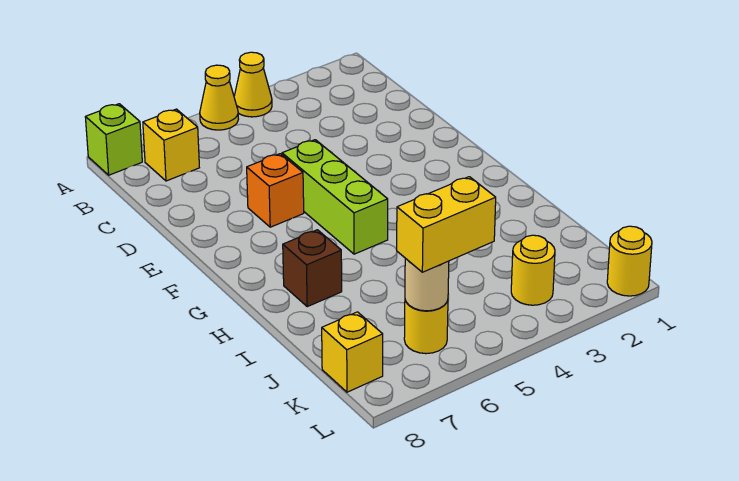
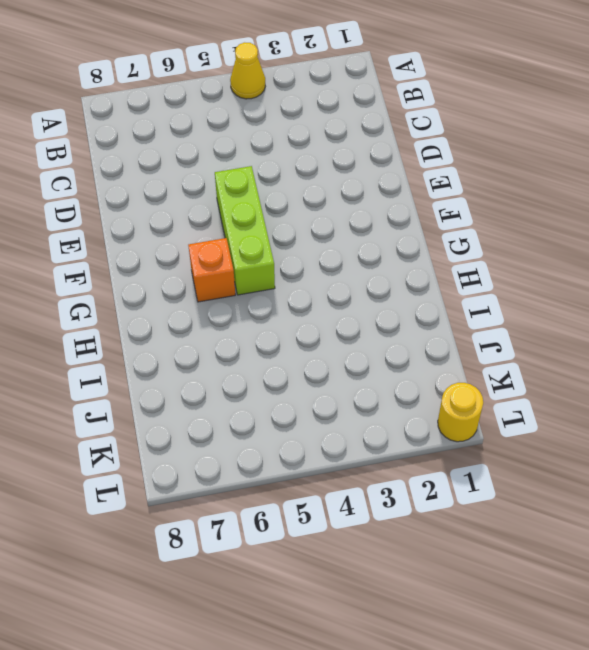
orange brick G6 level 1 -> orange brick E6 level 1
none -> yellow cone A5 level 1
none -> lime brick A8 level 1
none -> yellow brick B7 level 1

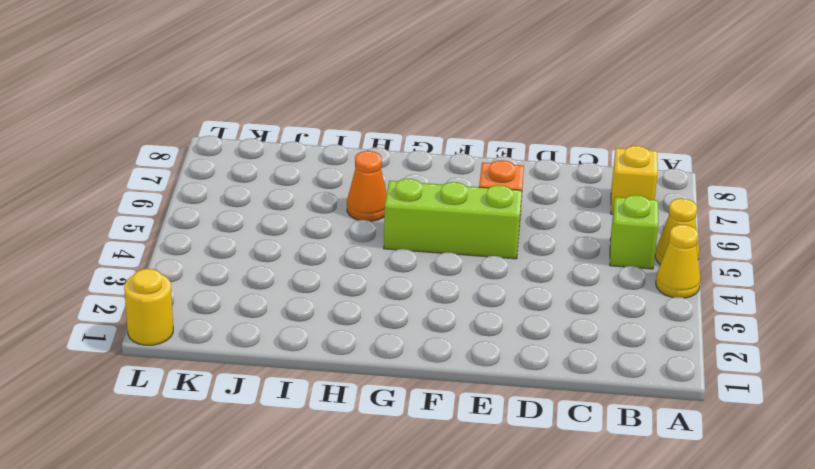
lime brick B5 level 1 -> lime brick A8 level 1
orange cone H6 level 1 -> none
none -> brown brick H7 level 1
none -> yellow round brick K3 level 1
none -> yellow round brick K6 level 1

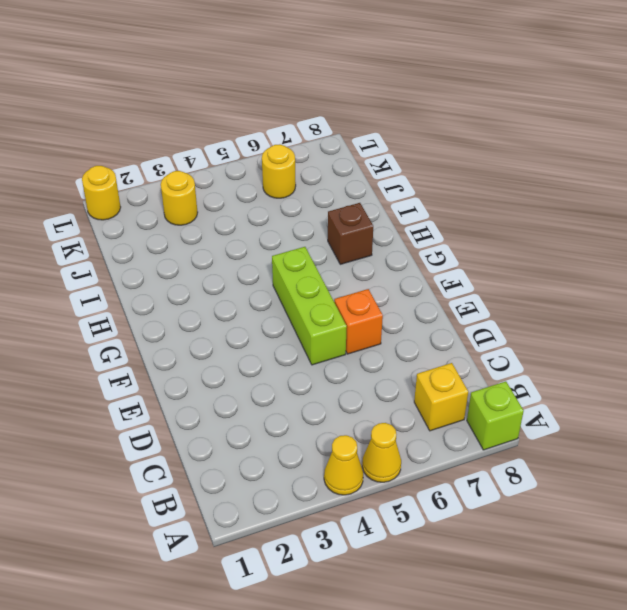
none -> yellow brick K8 level 1
none -> tan round brick K6 level 2
none -> yellow brick K5:K6 level 3

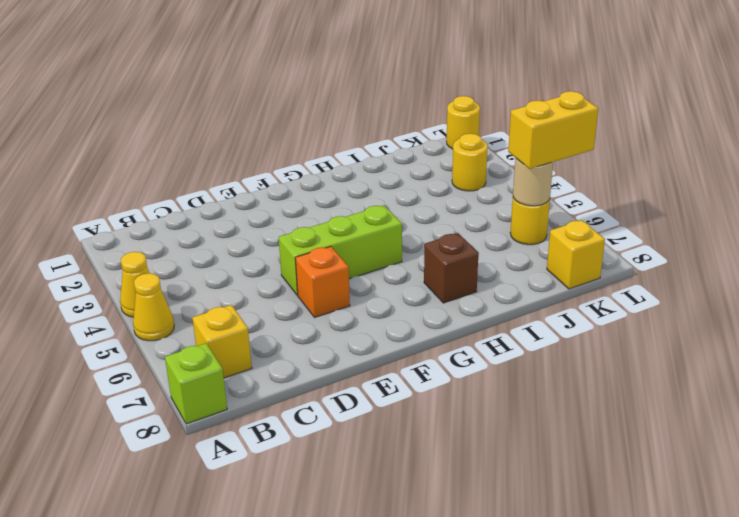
yellow brick K6:L6 level 3 -> yellow brick K5:K6 level 3

